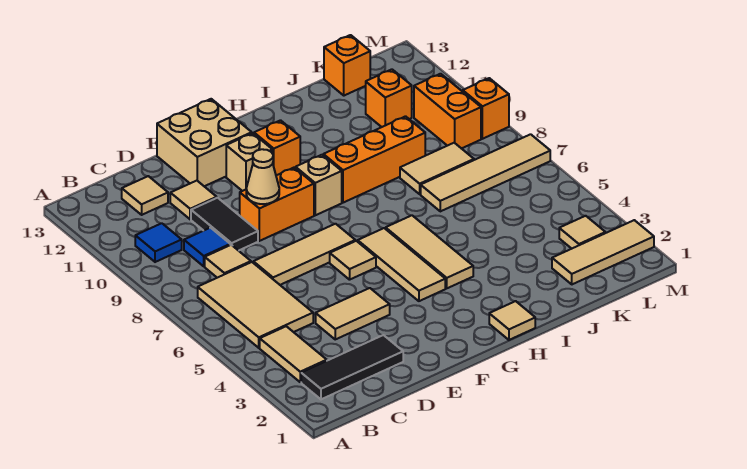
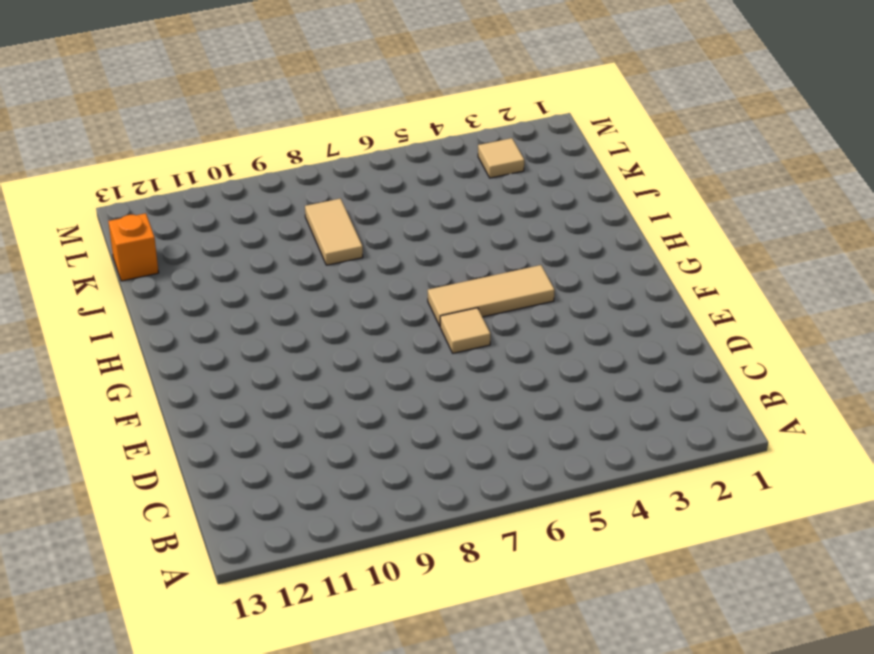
none -> black tile B2:D2 level 1
none -> tan tile B3:B4 level 1
none -> tan tile B5:C7 level 1
none -> blue tile B10 level 1

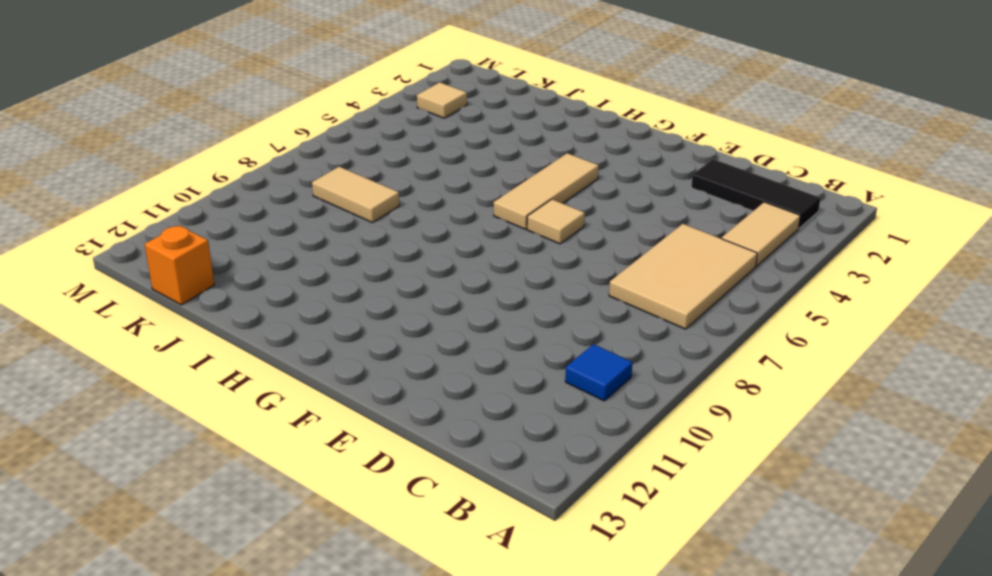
none -> tan tile C8 level 1
none -> blue tile C9 level 1
none -> tan tile C12 level 1
none -> tan tile D4:E4 level 1

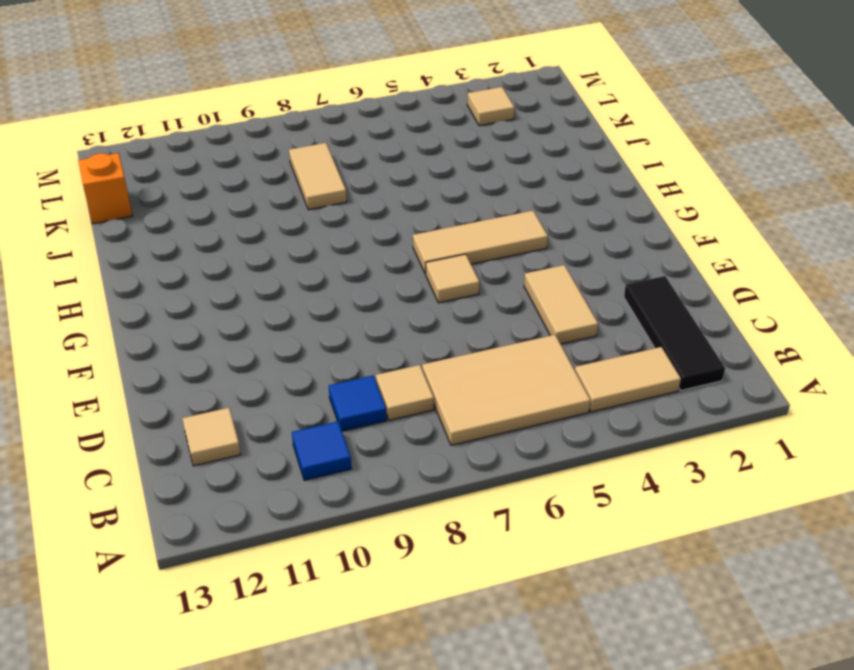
none -> tan tile D7:F7 level 1
none -> black tile D9:D10 level 1
none -> tan tile D11 level 1
none -> orange brick E9:F9 level 1

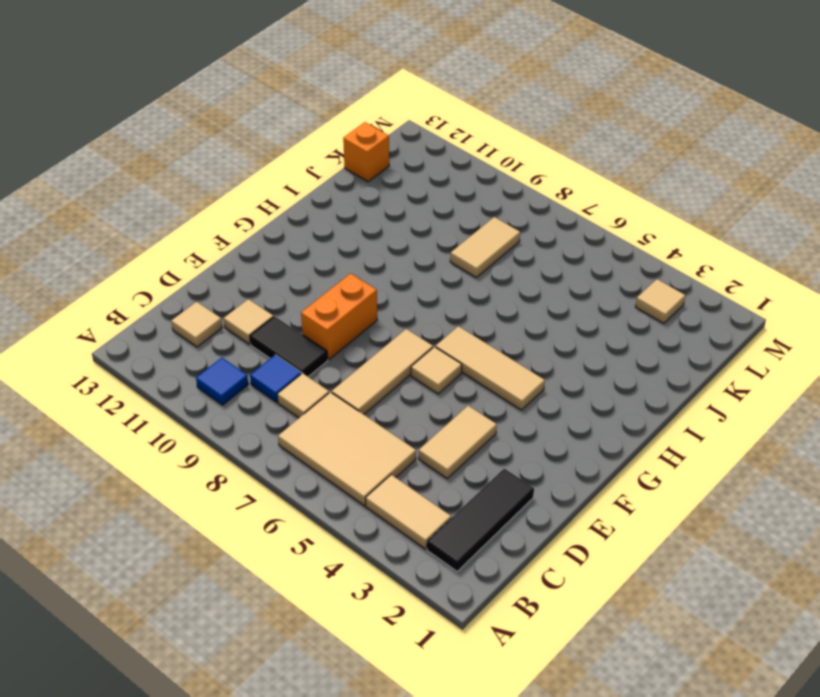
none -> tan brick E12:F13 level 1
none -> tan brick F11 level 1
none -> tan brick G9 level 1
none -> orange brick G11 level 1

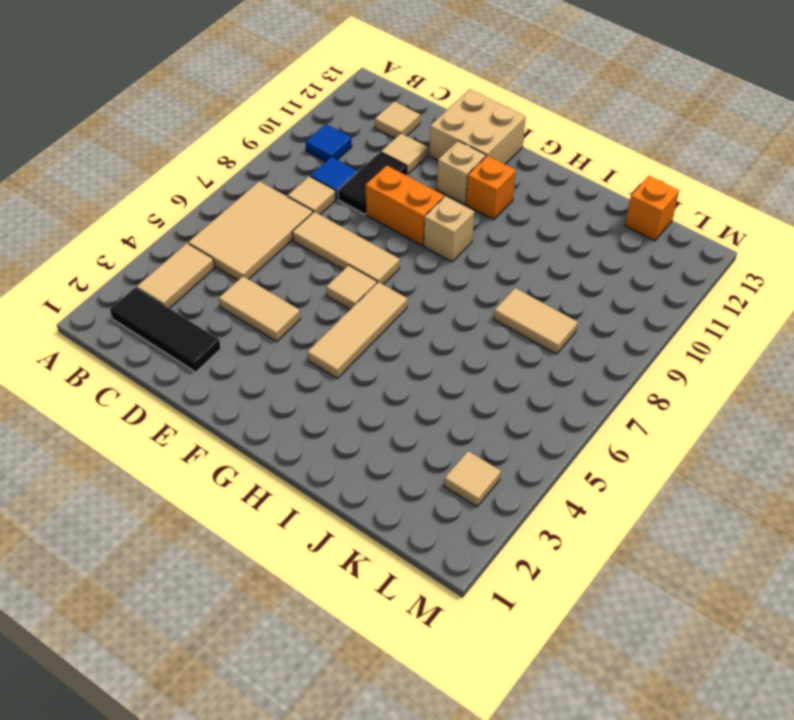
none -> tan tile H1 level 1
none -> tan tile H4:H6 level 1
none -> orange brick H9:J9 level 1
none -> tan tile J7:M7 level 1

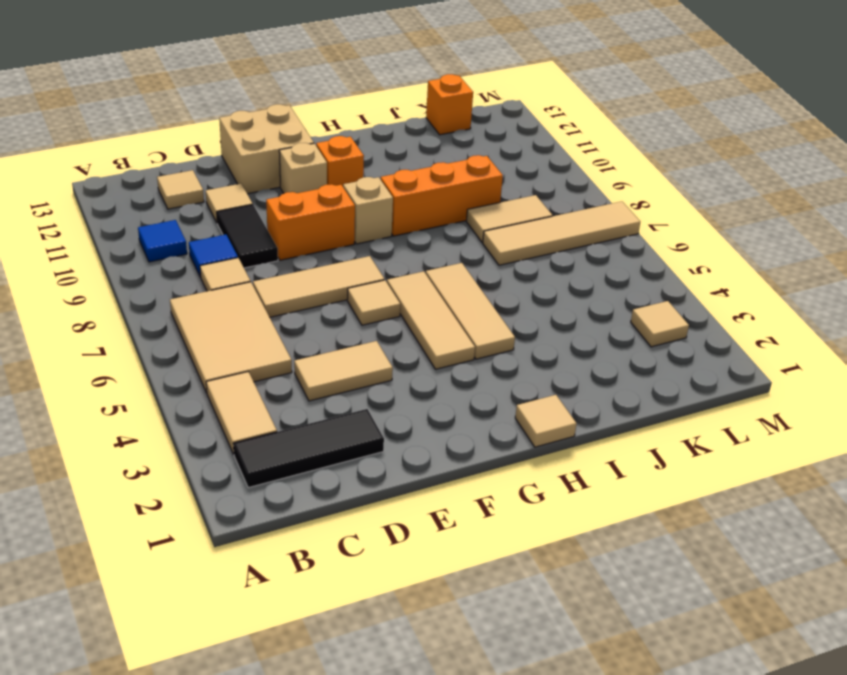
none -> tan tile K2:M2 level 1
none -> orange brick K11 level 1
none -> orange brick L9:L10 level 1
none -> orange brick M9 level 1

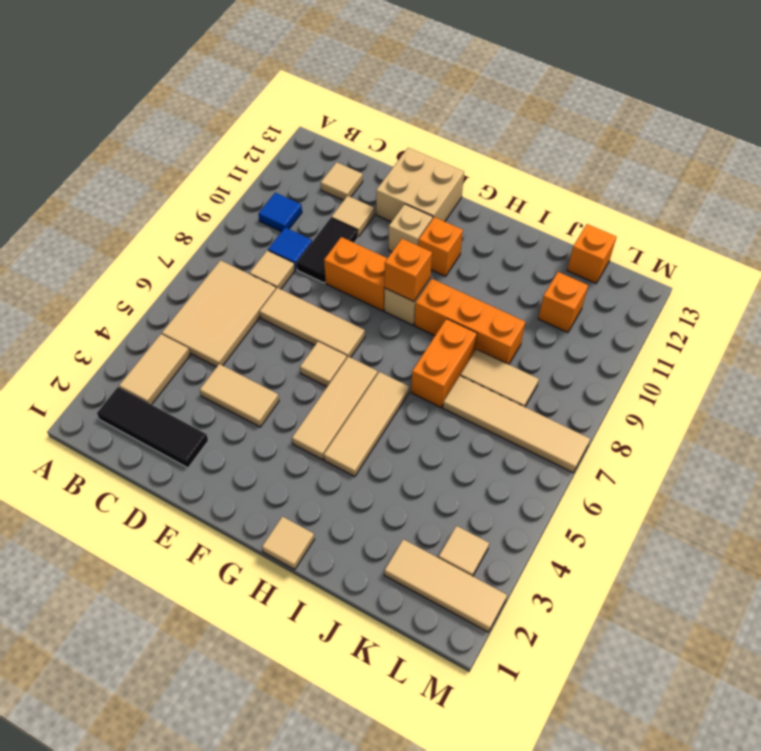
orange brick G9 level 2 -> orange brick M9 level 1
orange brick I7:I8 level 1 -> orange brick L9:L10 level 1
none -> tan cone E9 level 2

